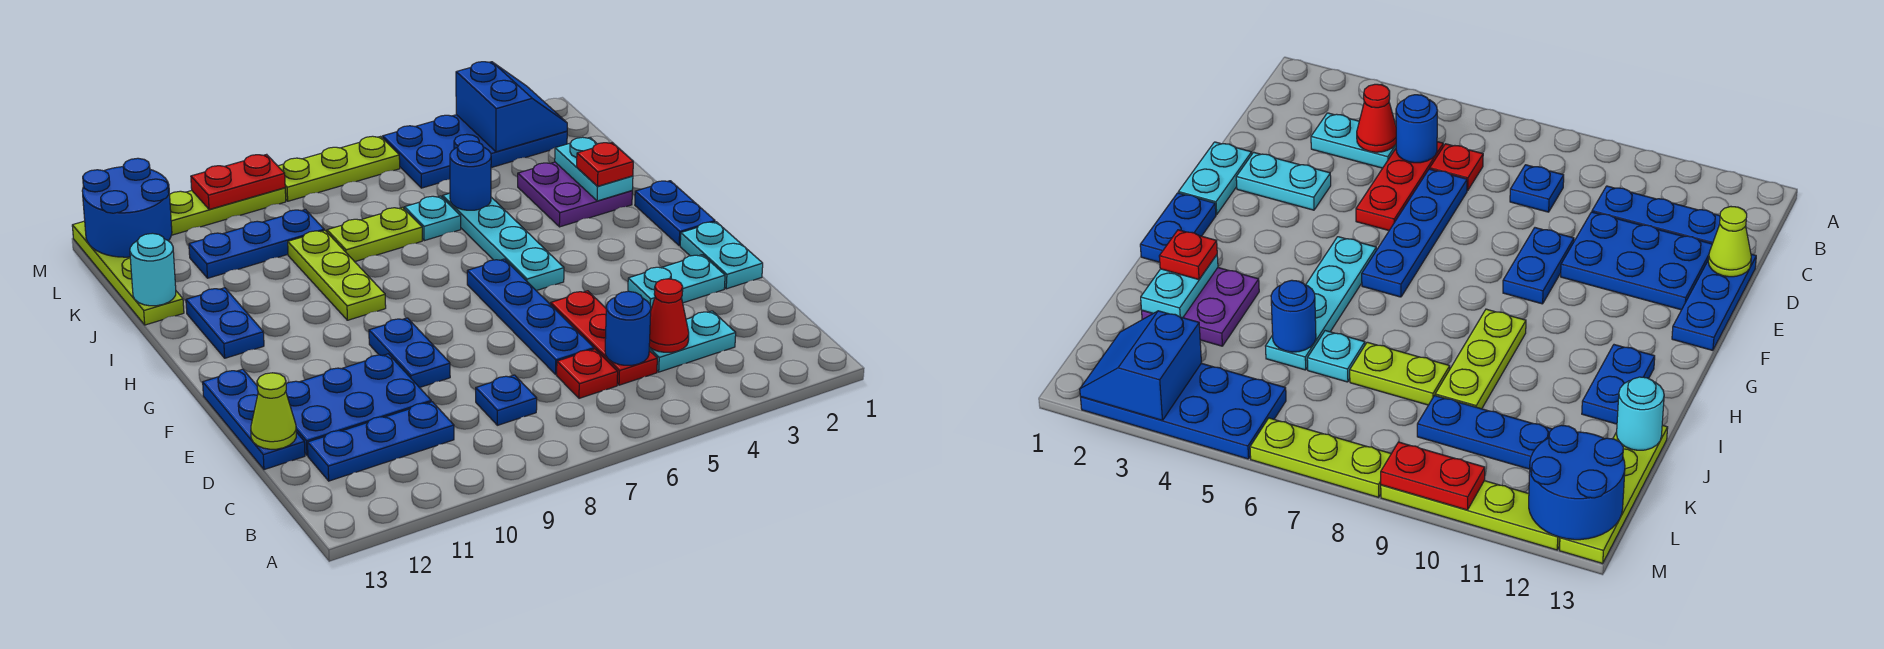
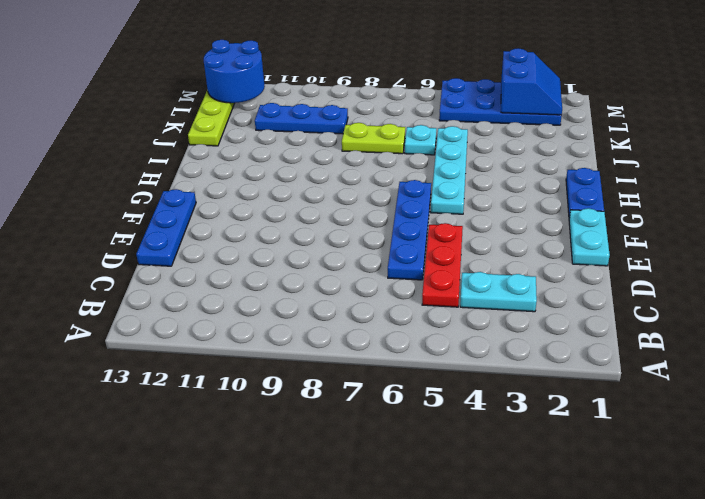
none -> red plate C6 level 1
none -> blue plate C8 level 1
none -> blue plate C10:C12 level 1
none -> blue plate D10:E12 level 1

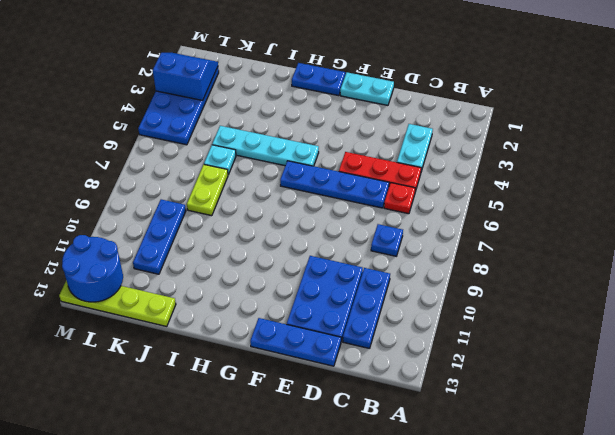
none -> cyan plate E2:E3 level 1
none -> blue plate E9:F9 level 1
none -> lime plate H9:J9 level 1
none -> blue plate H12:I12 level 1

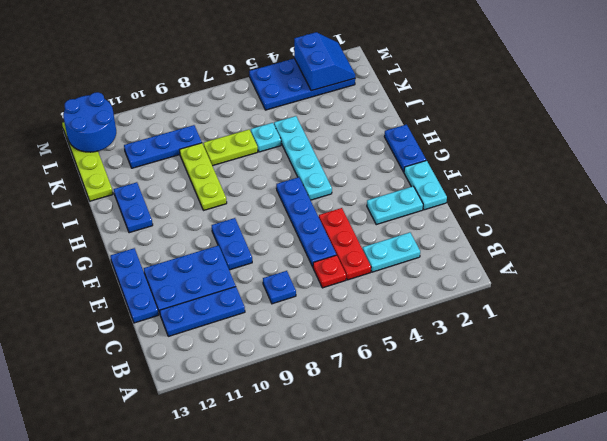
none -> purple plate I2:J3 level 1
none -> lime plate M6:M8 level 1
none -> lime plate M9:M12 level 1
none -> red cone C4 level 2

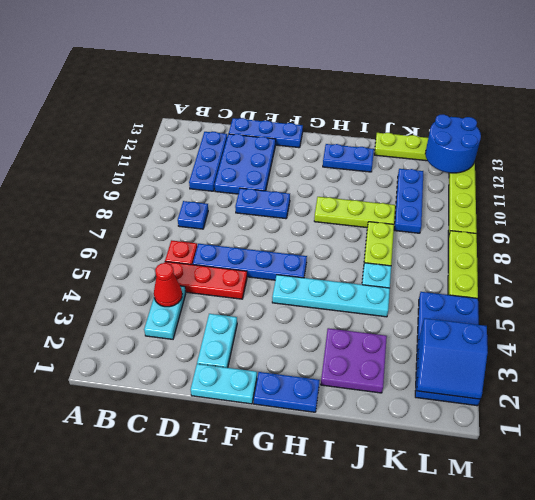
none -> blue round brick C5 level 2
none -> lime cone D13 level 2
none -> cyan plate I2:J2 level 2
none -> blue round brick J5 level 2

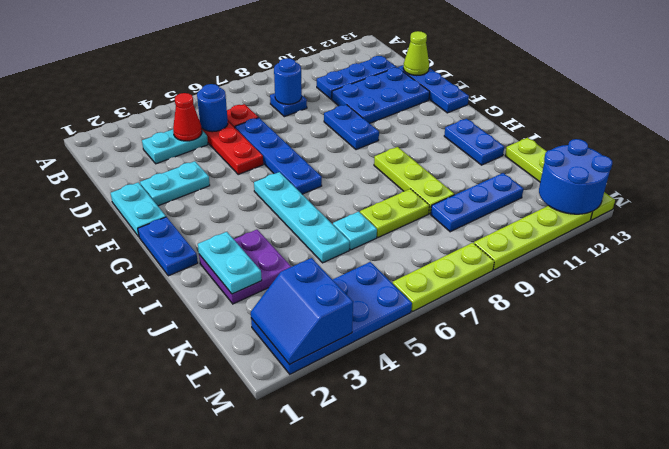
blue round brick C8 level 2 -> blue round brick J5 level 2
none -> cyan round brick J13 level 2
none -> red plate M9:M10 level 2
none -> red plate I2 level 3

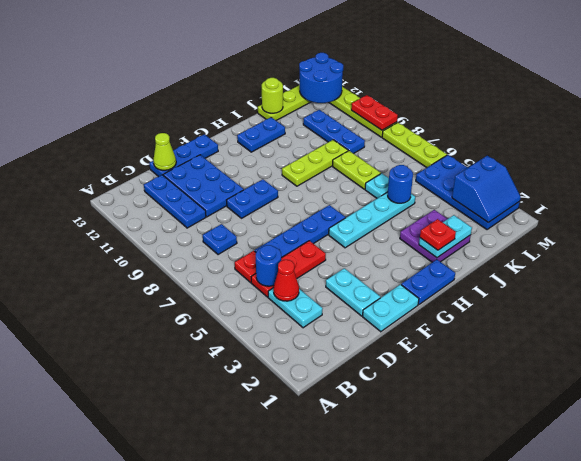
lime round brick J13 level 2 -> cyan round brick J13 level 2

